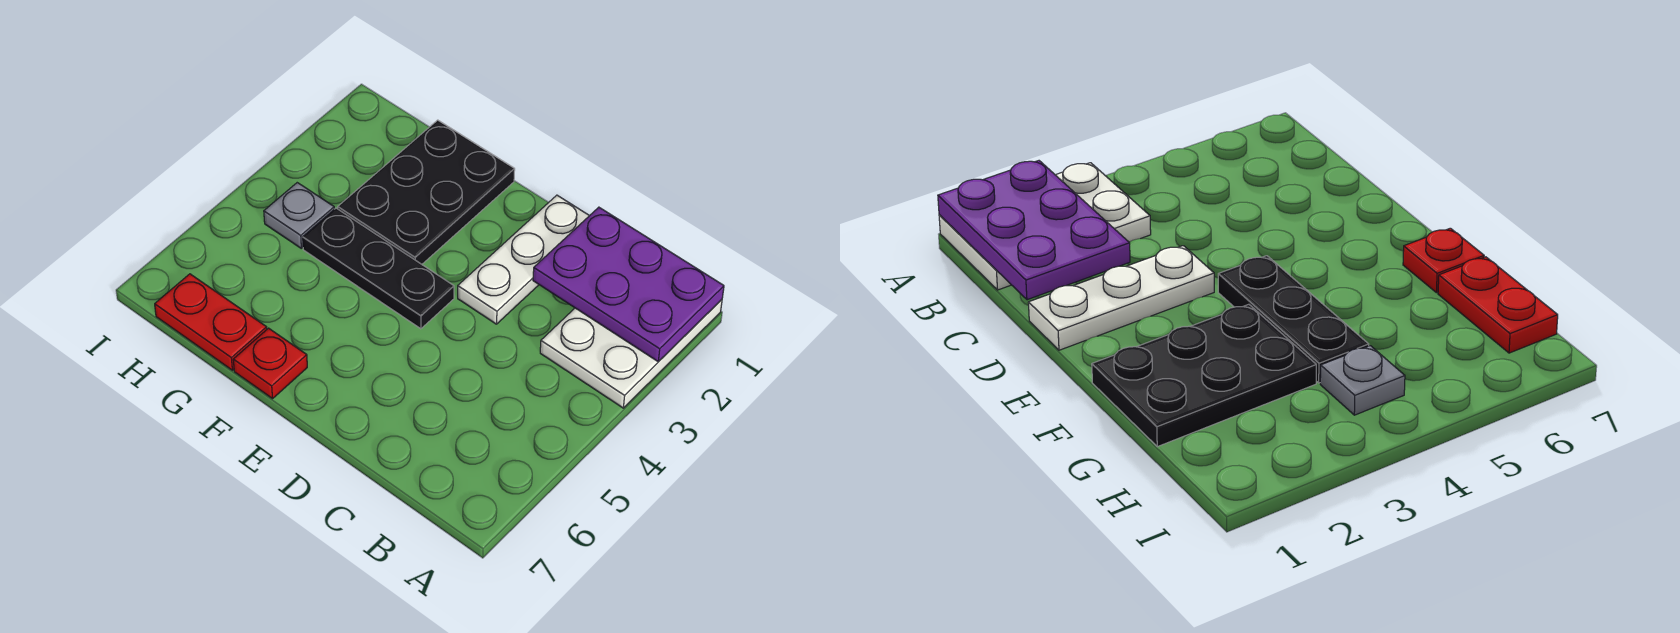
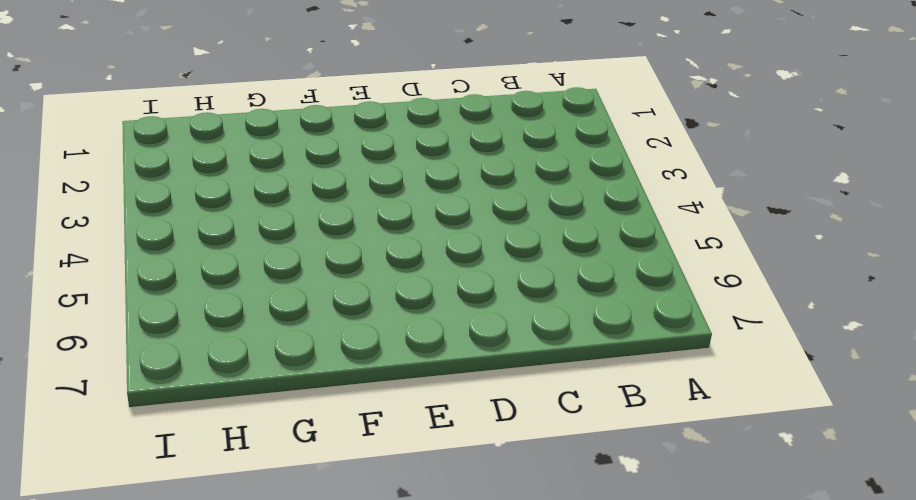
none -> white plate A1:B3 level 1
none -> white plate D1:D3 level 1

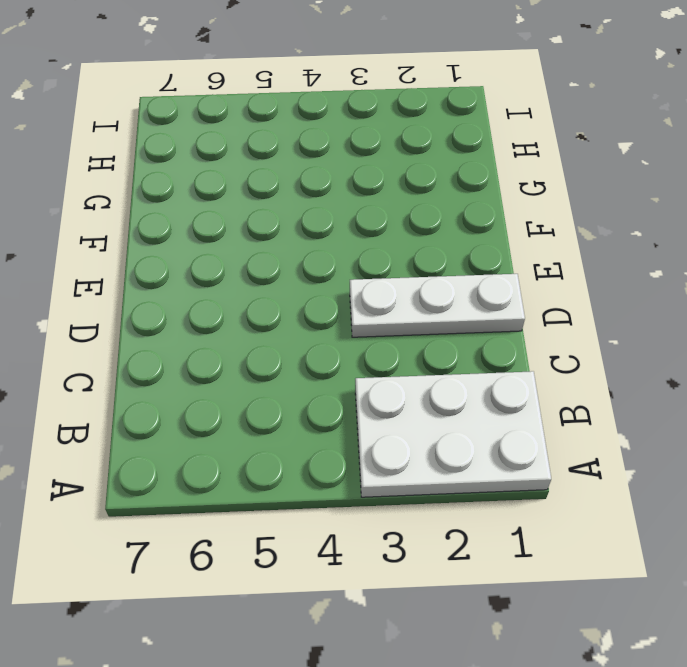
none -> black plate E4:G4 level 1
none -> black plate F1:G3 level 1

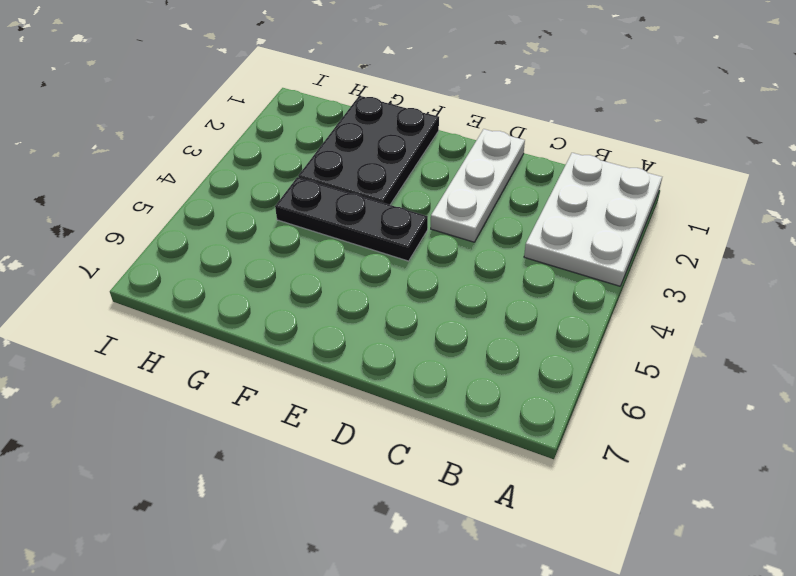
none -> red plate F7 level 1
none -> red plate G7:H7 level 1

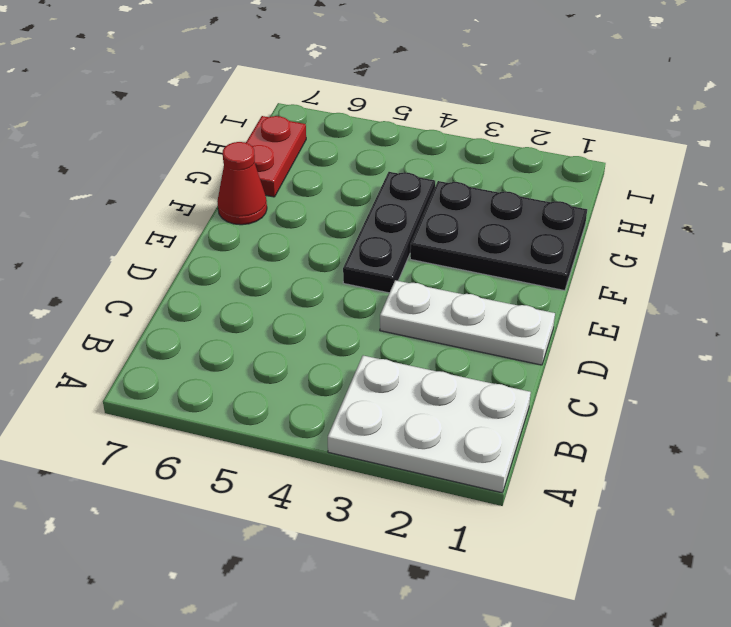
red cone F7 level 1 -> red plate F7 level 1
none -> grey plate H4 level 1
none -> purple plate A1:C2 level 2

